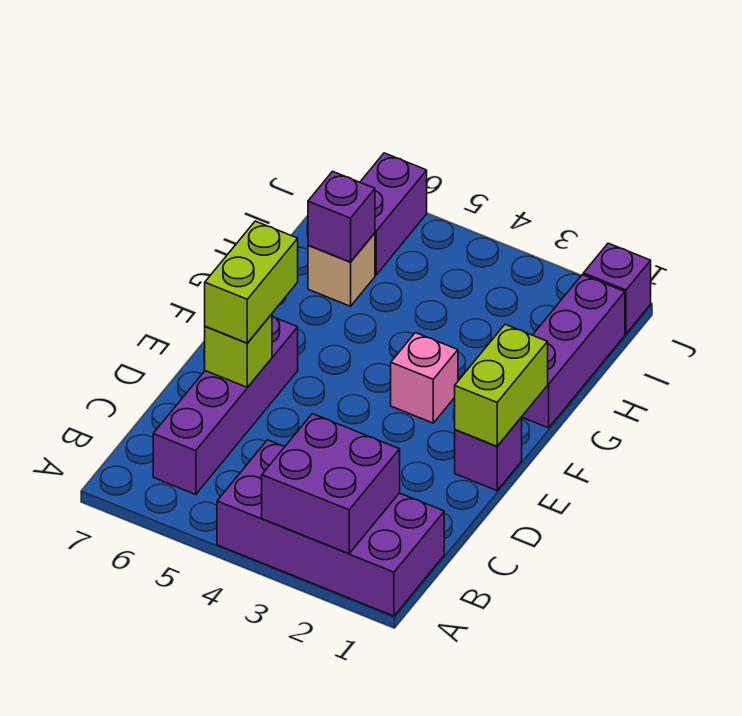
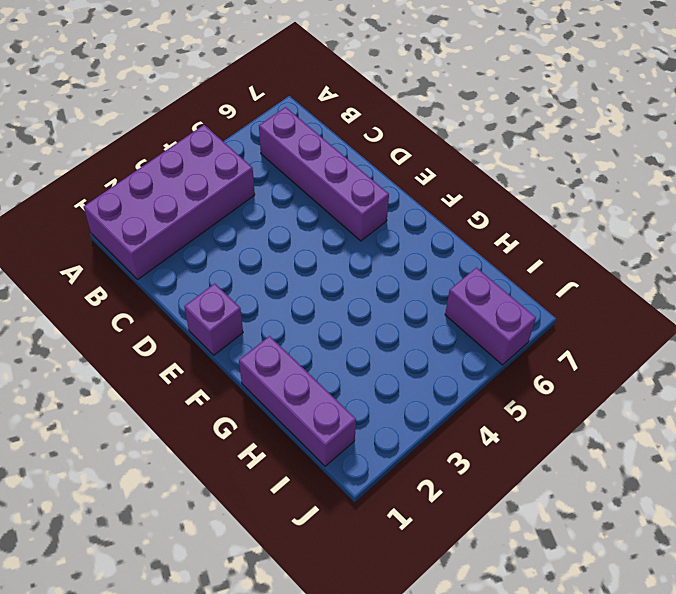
none -> pink brick F3 level 1
none -> tan brick H6 level 1
none -> purple brick J1 level 1

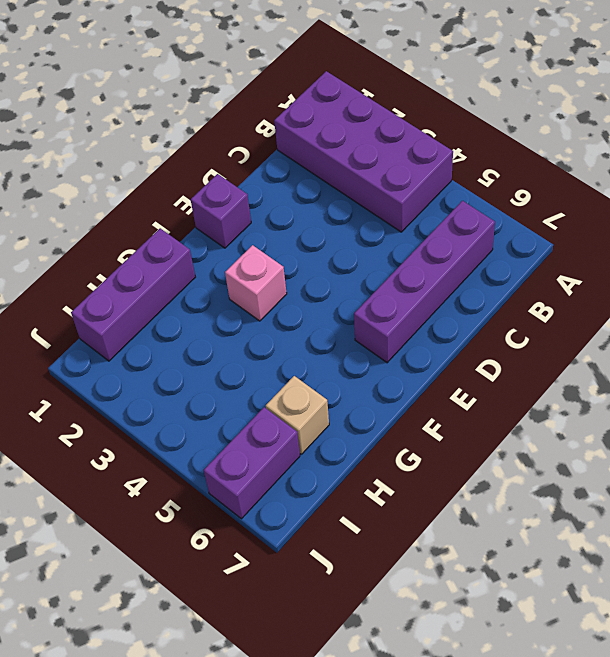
none -> purple brick J1 level 1
none -> purple brick A2:B3 level 2
none -> lime brick D6 level 2

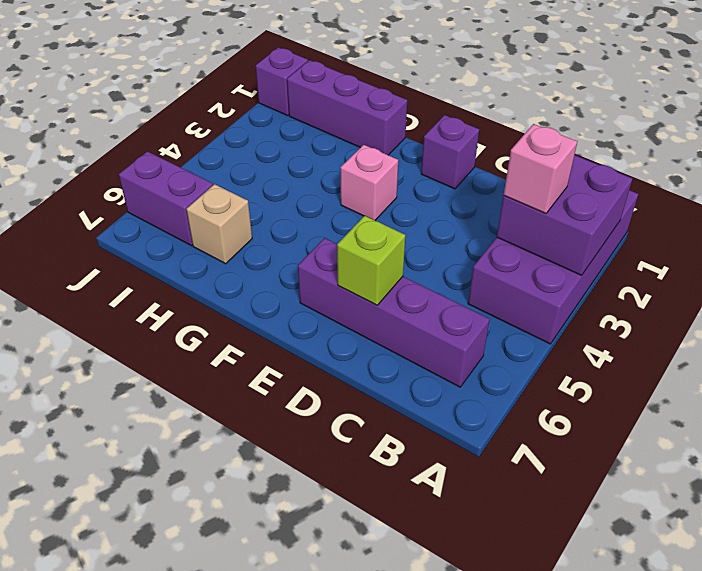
pink brick B3 level 3 -> none
none -> lime brick E1:F1 level 2
none -> purple brick H6 level 2
none -> lime brick D6:E6 level 3

